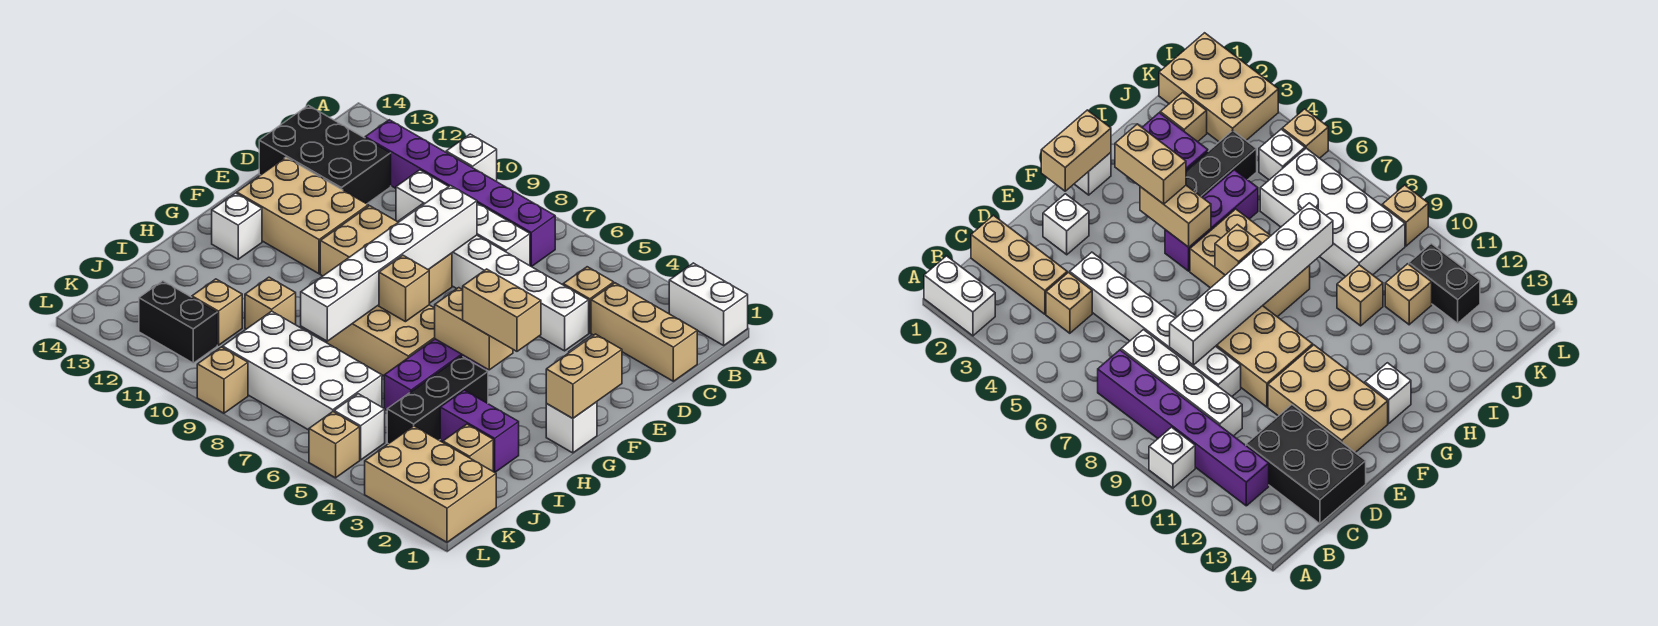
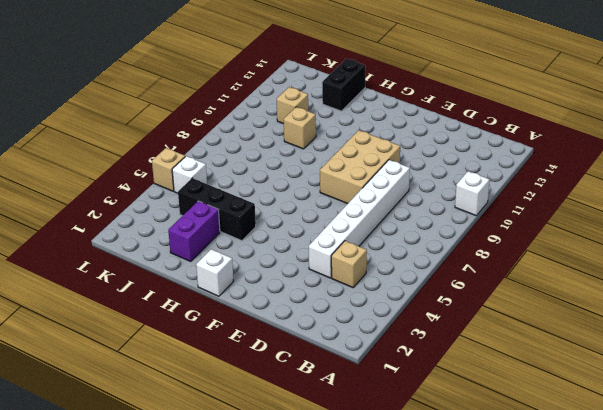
black brick I13:I14 level 1 -> black brick K11:K12 level 1
none -> white brick A1:A2 level 1
none -> purple brick B7:B12 level 1
none -> tan brick C1:C3 level 1
none -> white brick C7:C10 level 1

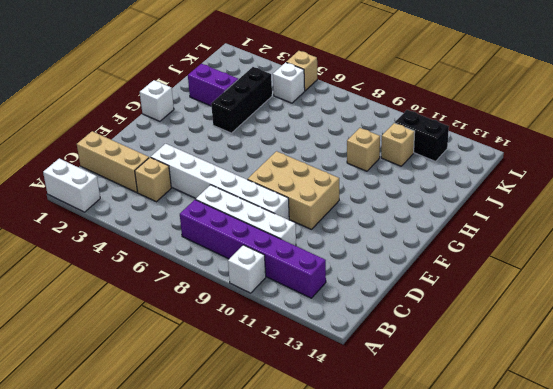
none -> black brick C12:D14 level 1
none -> white brick E2 level 1
none -> tan brick E11:F13 level 1
none -> purple brick G5:I5 level 1

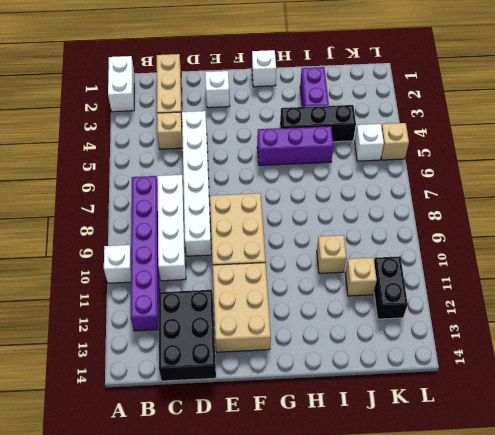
none -> tan brick G6:H8 level 1
none -> white brick G13 level 1
none -> tan brick J2 level 1
none -> white brick J6:K9 level 1

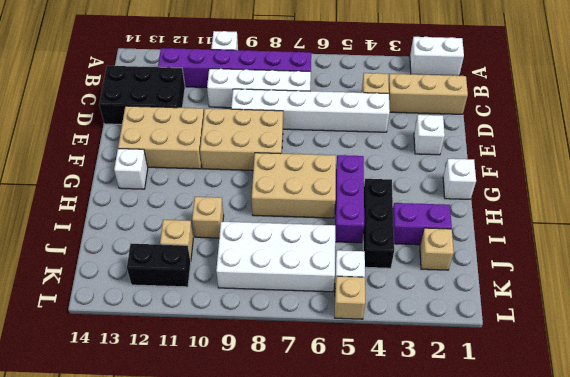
none -> tan brick K1:L3 level 1
none -> tan brick L9 level 1
none -> white brick D8:I8 level 2
none -> tan brick F1:G1 level 2

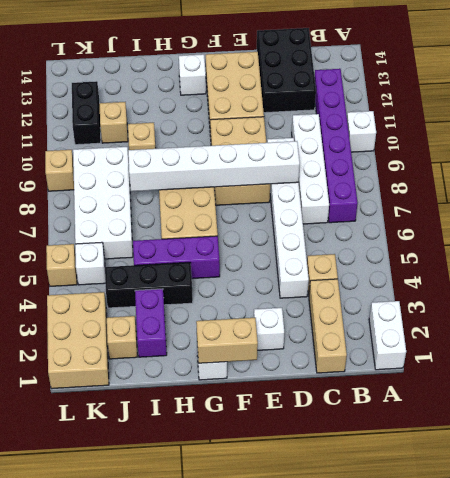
none -> tan brick G4:G5 level 2
none -> tan brick G7 level 2
none -> tan brick G3:G4 level 3

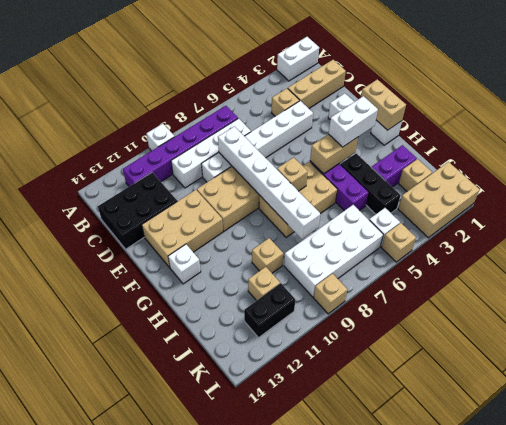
white brick G3:G4 level 3 -> tan brick G3:G4 level 3

